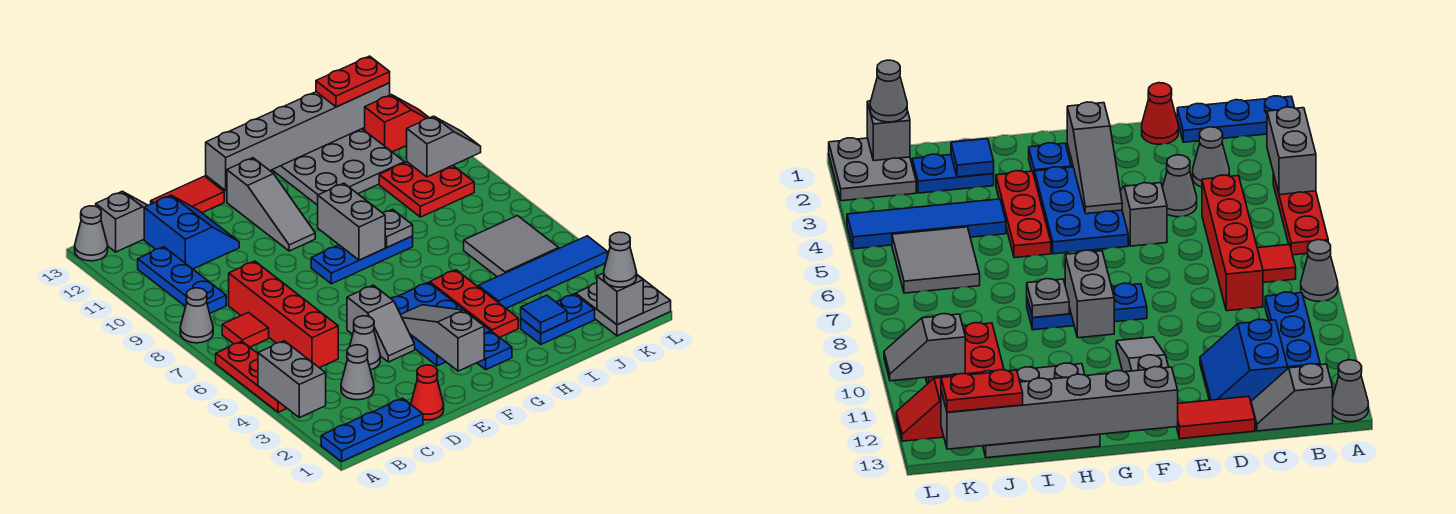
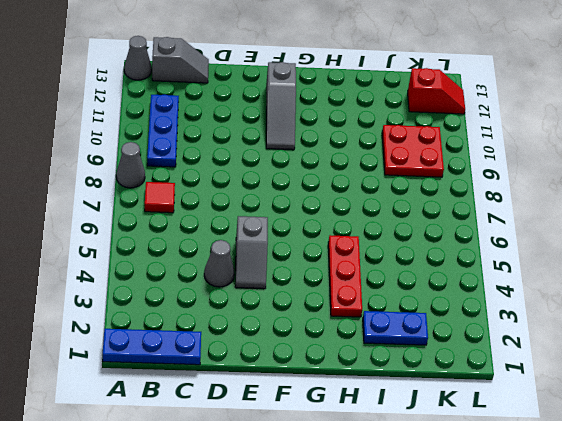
none -> red plate A4:A6 level 1
none -> grey cone C3 level 1
none -> red brick C5:C8 level 1
none -> blue slope C11:D12 level 1 top C

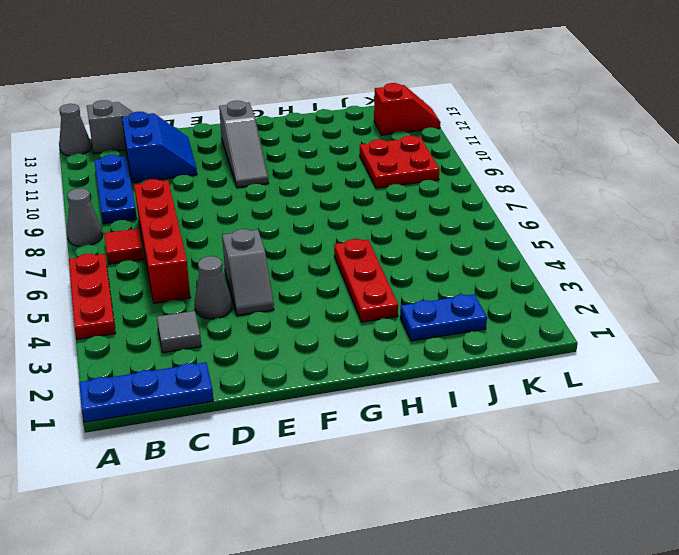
grey tile C3 level 1 -> grey cone C3 level 1
none -> red cone D1 level 1
none -> red tile D13:E13 level 1
none -> blue plate F3:G5 level 1
none -> blue plate F8:H8 level 1

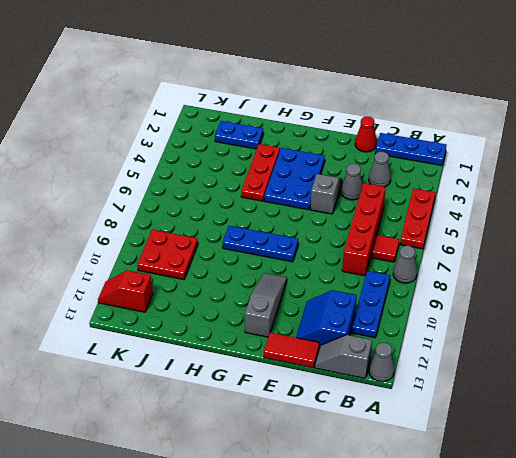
none -> blue plate G2 level 1
none -> grey plate H11:J13 level 1
none -> blue tile I4:L4 level 1
none -> grey tile J5:K6 level 1

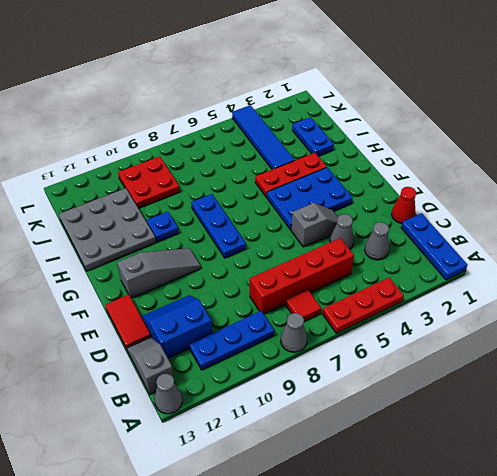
blue plate H10 level 1 -> blue plate G2 level 1
none -> grey tile J5:K6 level 1
none -> grey plate K1:L2 level 1
none -> red slope K12:L12 level 1 top K
none -> grey brick A3:A4 level 2

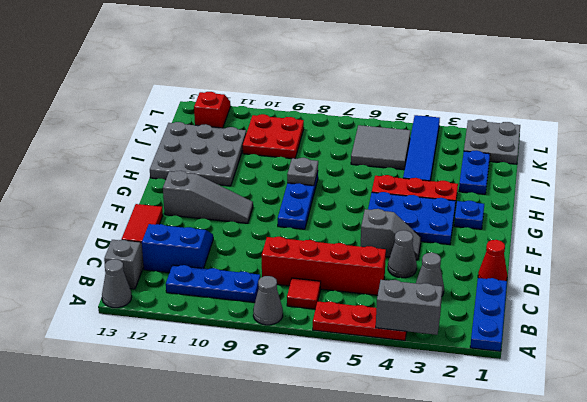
none -> grey slope F2:F4 level 2 top 2
none -> grey brick F13:K13 level 2
none -> grey brick G8:G9 level 2
none -> blue tile I2 level 2

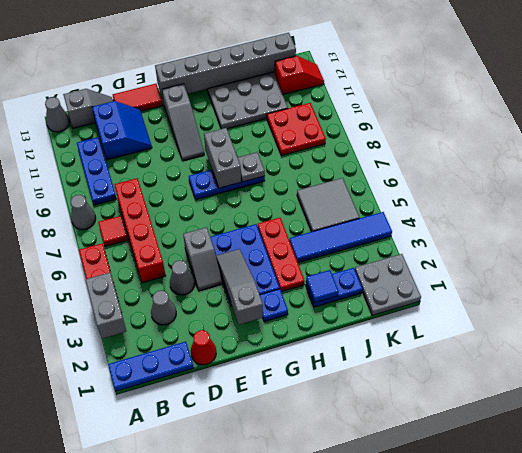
none -> grey brick K1 level 2
none -> grey slope K10:L10 level 2 top K
none -> red plate J13:K13 level 3
none -> grey cone K1 level 3

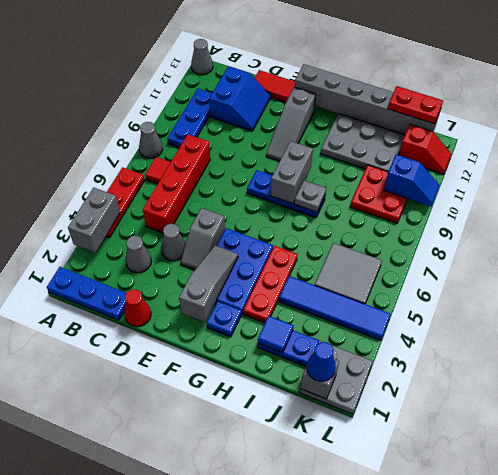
blue cone K1 level 3 -> grey cone K1 level 3
blue slope K10:L10 level 2 top K -> grey slope K10:L10 level 2 top K
none -> grey slope B13:C13 level 1 top B

